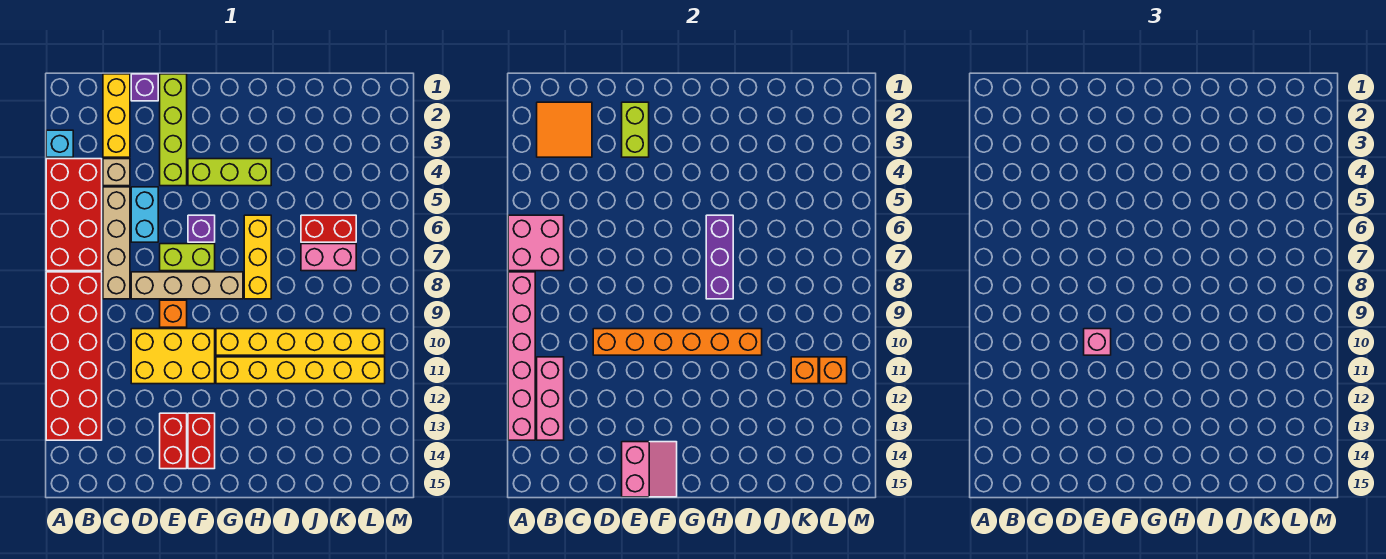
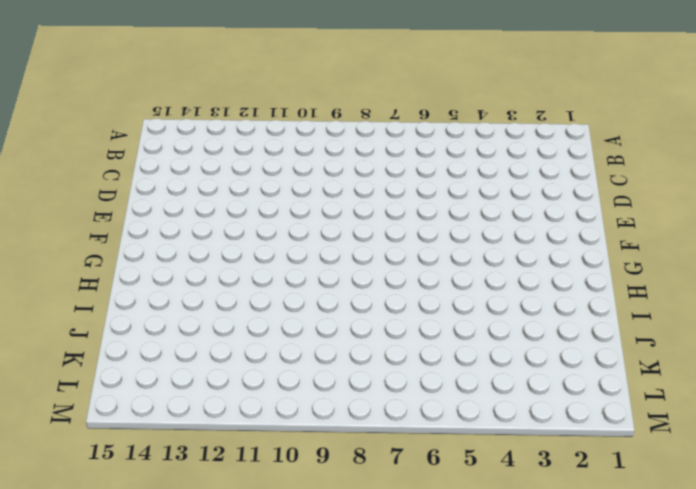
none -> cyan brick A3 level 1
none -> red brick A4:B7 level 1
none -> red brick A8:B13 level 1
none -> yellow brick C1:C3 level 1

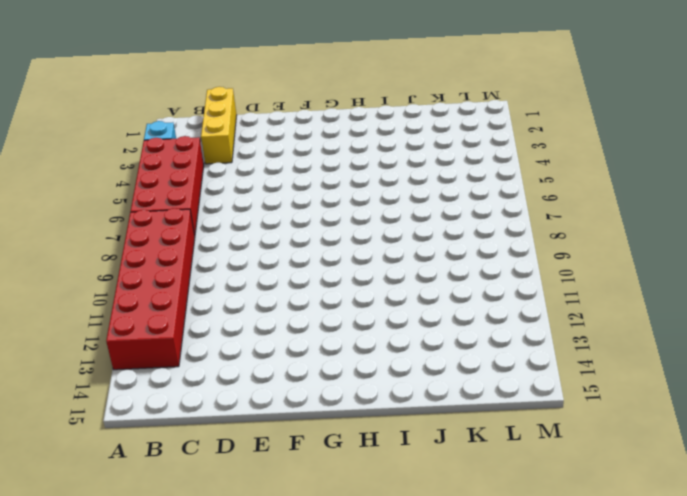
none -> tan brick C4 level 1
none -> tan brick C5:C8 level 1
none -> purple brick D1 level 1
none -> cyan brick D5:D6 level 1

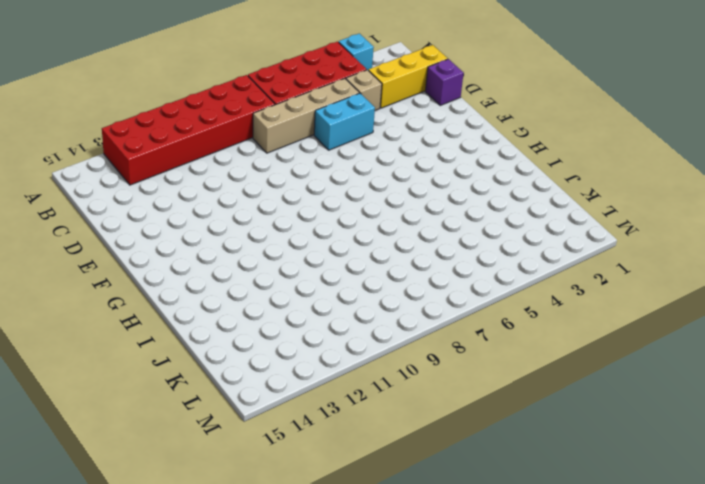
none -> tan brick D8:G8 level 1
none -> yellow brick D10:F11 level 1
none -> lime brick E1:E4 level 1
none -> lime brick E7:F7 level 1

